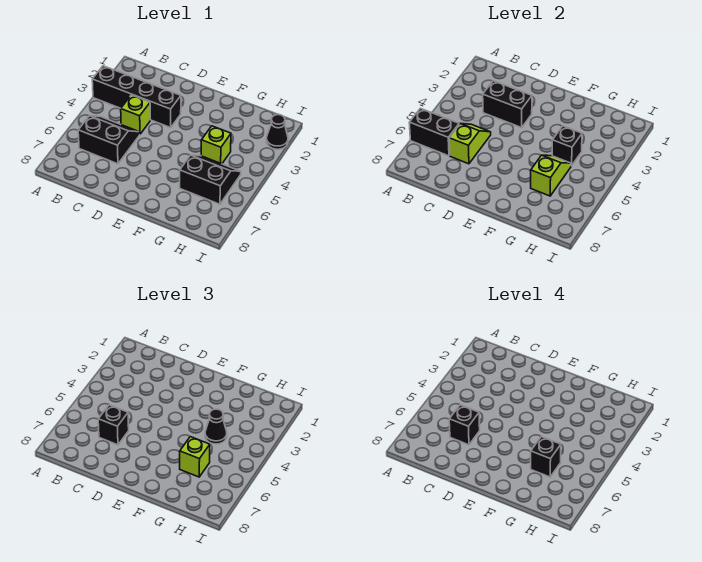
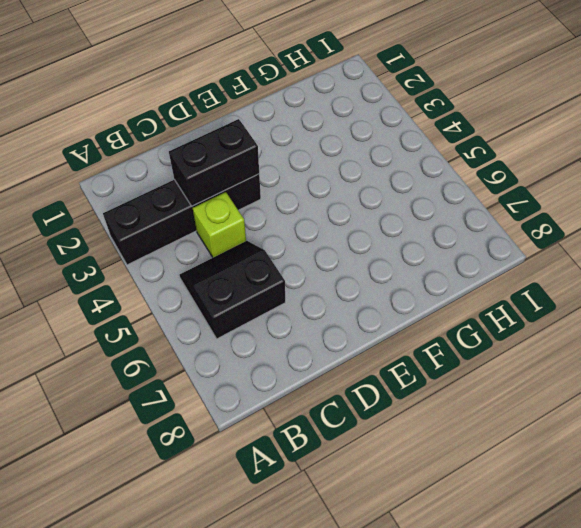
none -> lime brick G4 level 1
none -> black slope G5:H6 level 1 top 6
none -> black cone I2 level 1

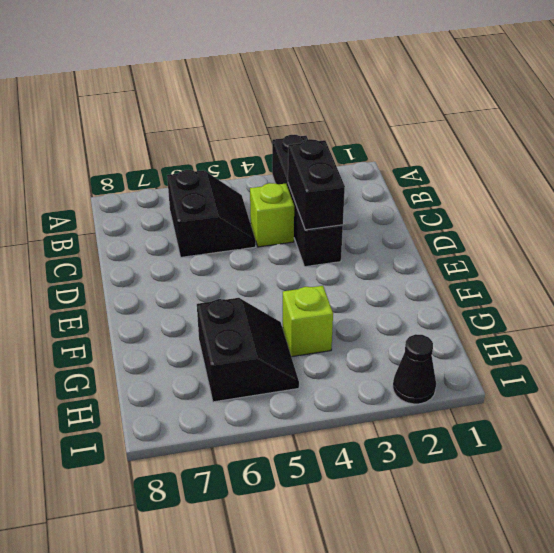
none -> black brick A6:B6 level 2
none -> lime slope C5:C6 level 2 top 6
none -> black brick G4 level 2

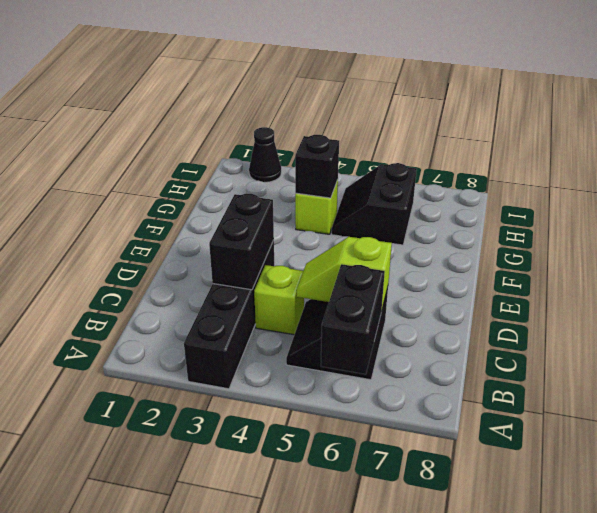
none -> lime slope G5:G6 level 2 top 6
none -> black brick C6 level 3
none -> black cone G4 level 3

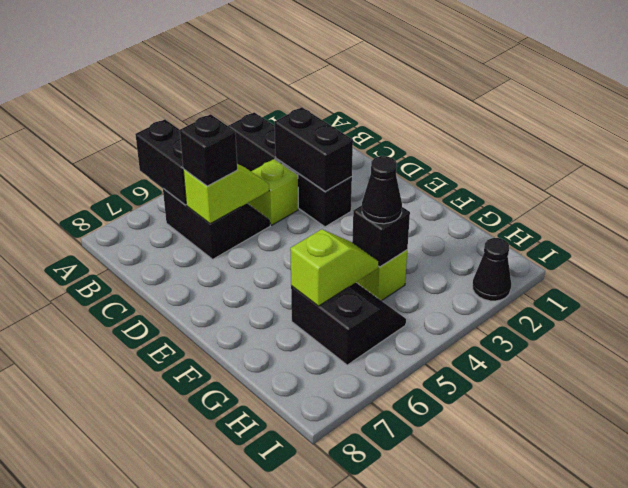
none -> lime brick G6 level 3
none -> black brick C6 level 4
none -> black brick G6 level 4

